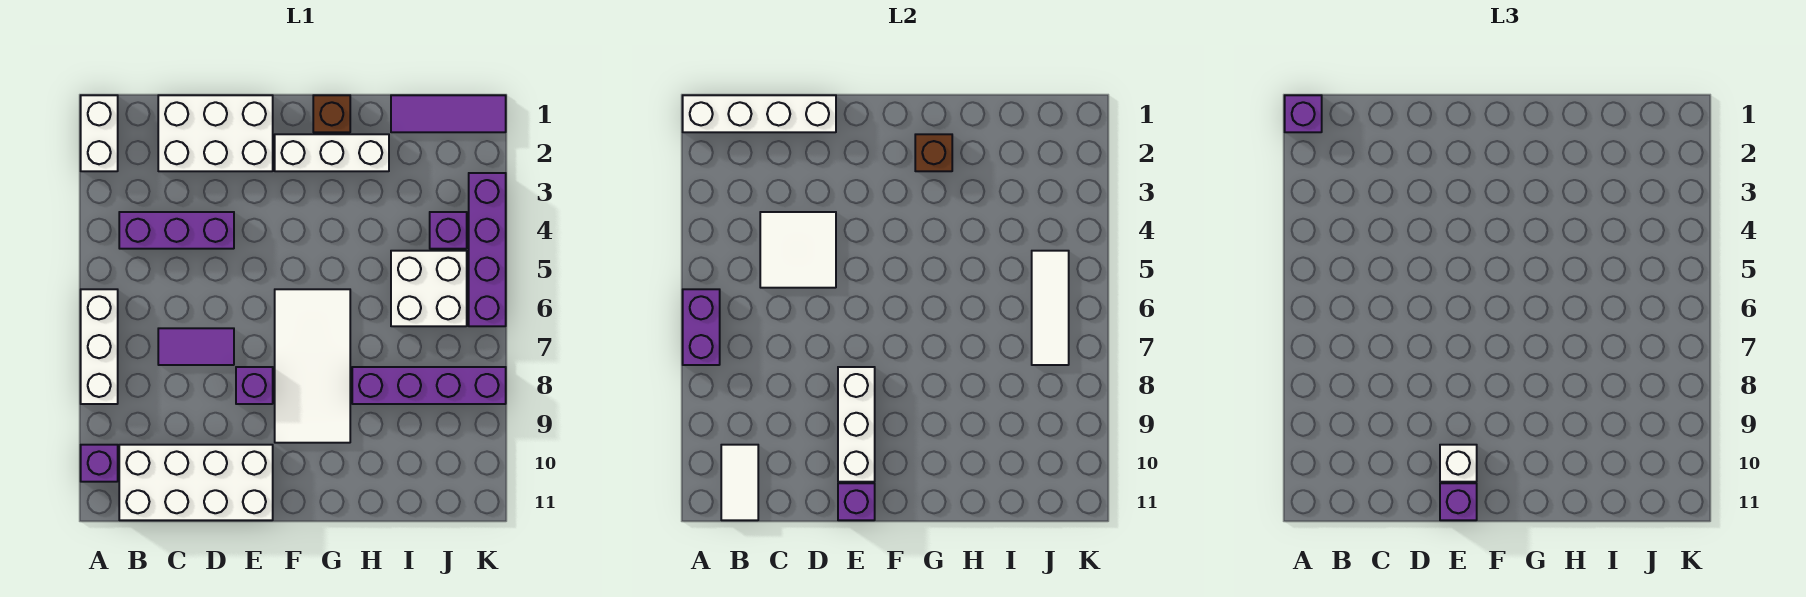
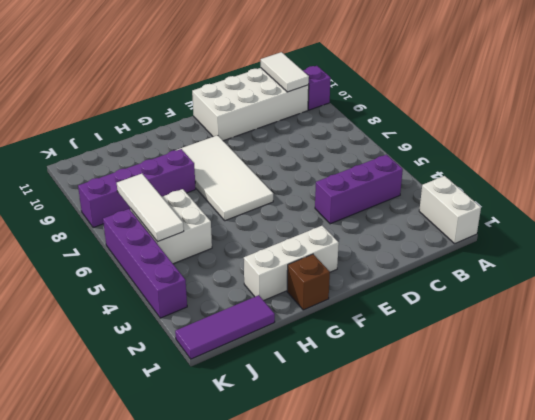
none -> white brick A6:A8 level 1
none -> white brick C1:E2 level 1
none -> purple tile C7:D7 level 1

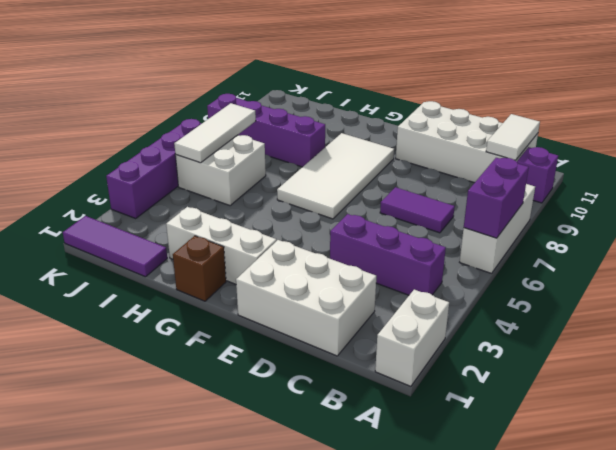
none -> purple brick E8 level 1
none -> purple brick J4 level 1
none -> white brick A1:D1 level 2

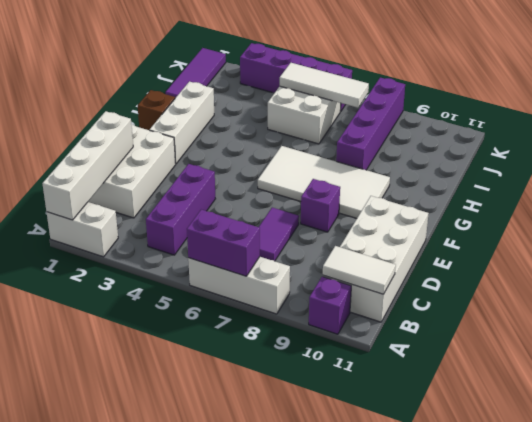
none -> purple brick J4 level 1
none -> white tile C4:D5 level 2
none -> white brick E8:E10 level 2

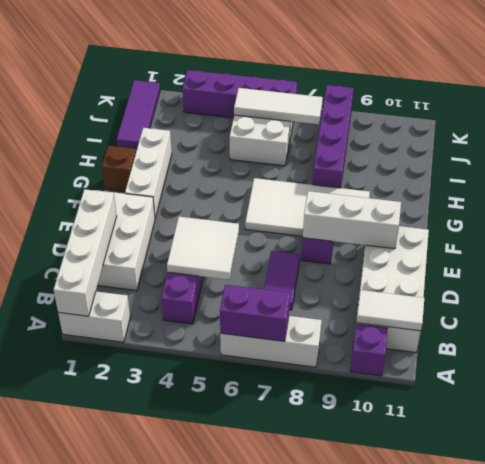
none -> purple brick J4 level 1
none -> purple brick E11 level 2
none -> brown brick G2 level 2

